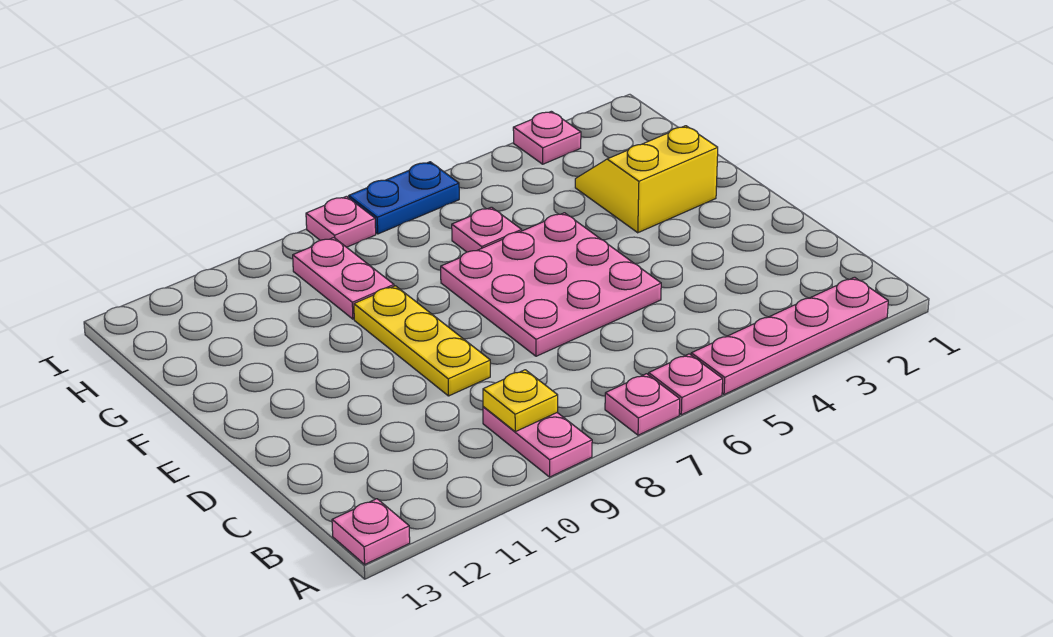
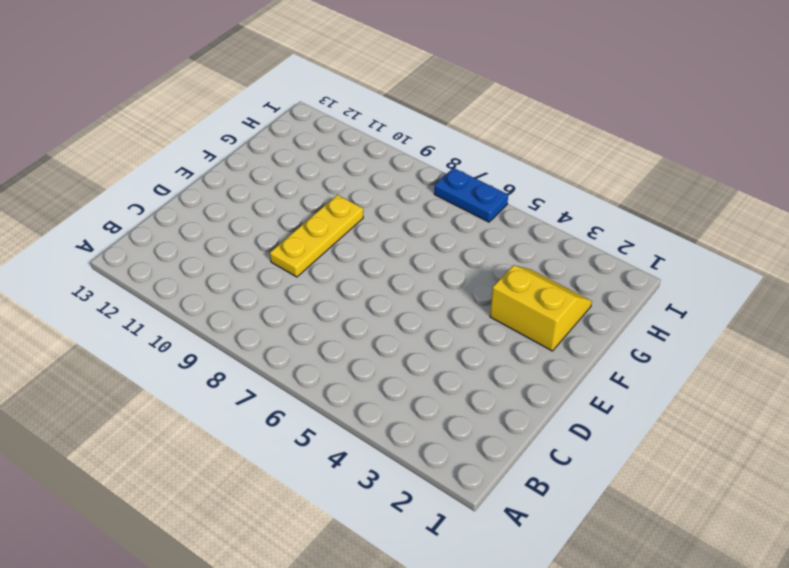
none -> pink plate A2:A5 level 1
none -> pink plate A6 level 1
none -> pink plate A7 level 1

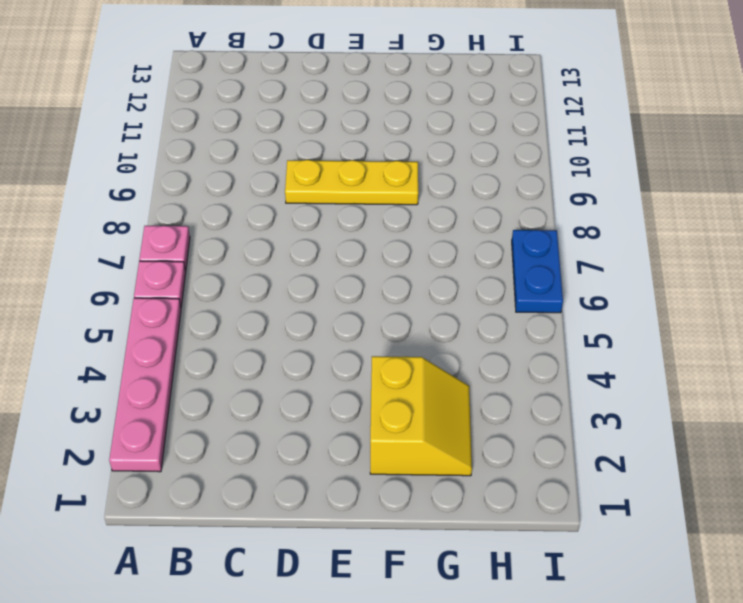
none -> pink plate A9:B9 level 1
none -> pink plate A13 level 1
none -> pink plate D5:F7 level 1

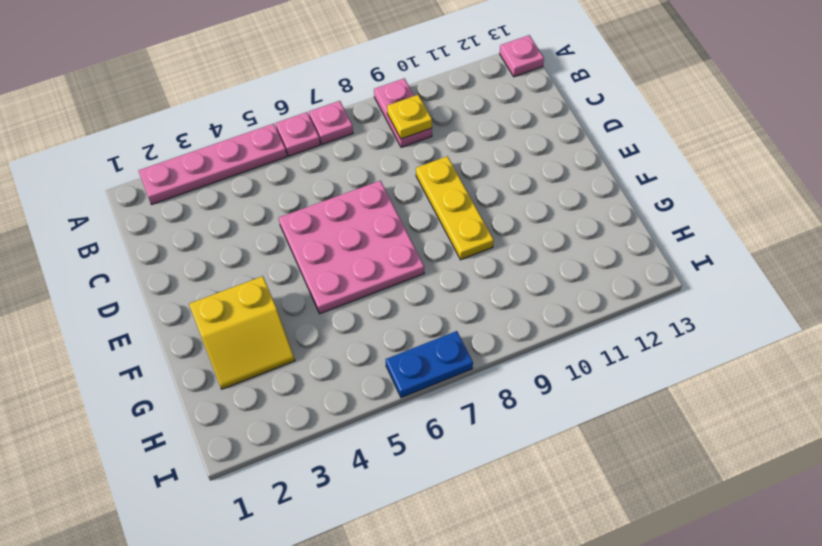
none -> pink plate G6 level 1
none -> pink plate G9:H9 level 1
none -> pink plate I3 level 1

